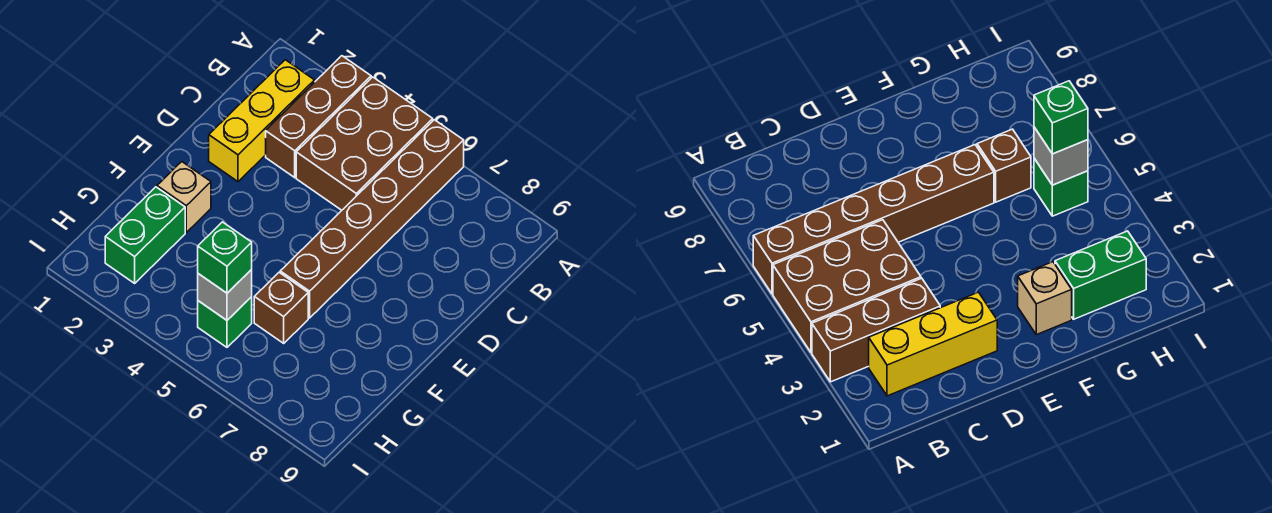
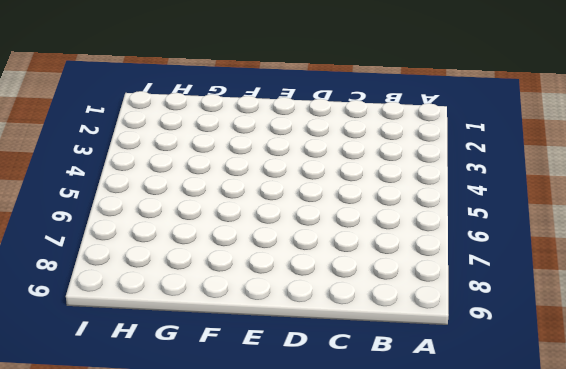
none -> brown brick A3:C3 level 1
none -> brown brick A4:C5 level 1

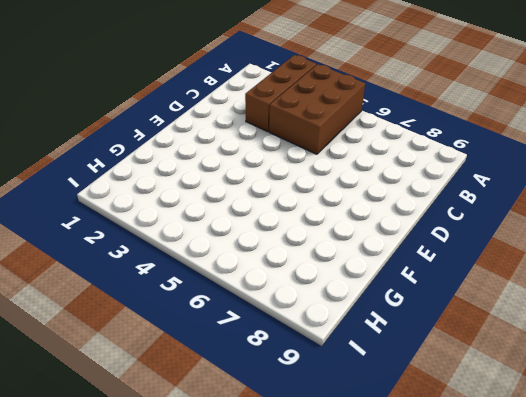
none -> brown brick A6:F6 level 1
none -> yellow brick B2:D2 level 1

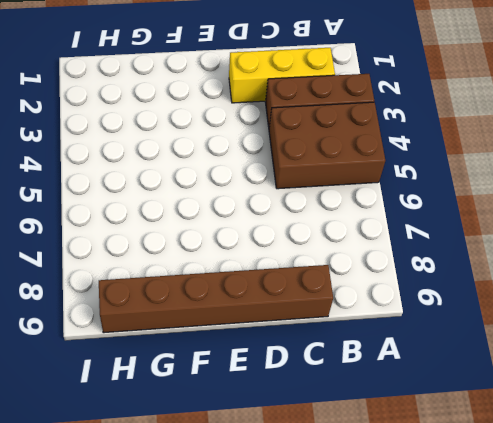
brown brick C9:H9 level 1 -> brown brick A6:F6 level 1
none -> tan brick F2 level 1
none -> green brick G2:H2 level 1

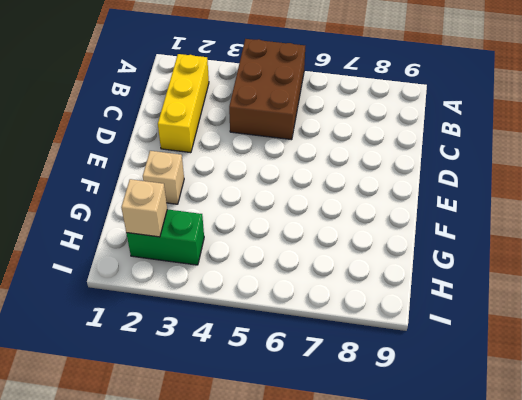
green brick H2:H3 level 1 -> green brick G2:H2 level 1
tan brick H2 level 2 -> none
none -> brown brick A3:C3 level 1
none -> brown brick A6:F6 level 1

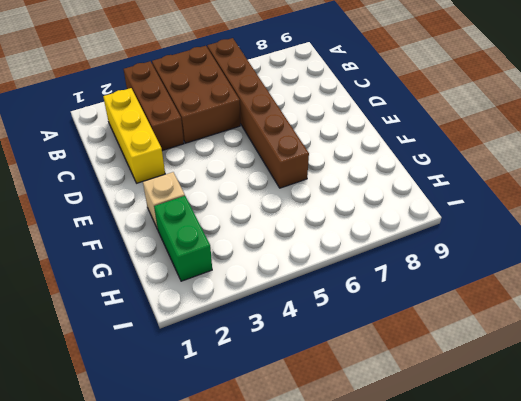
none -> brown brick G6 level 1
none -> green brick H5 level 1

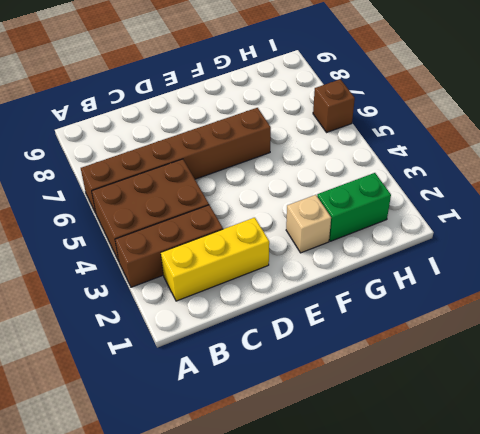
brown brick I6 level 1 -> brown brick G6 level 1
none -> green brick H5 level 1
none -> grey brick H5 level 2

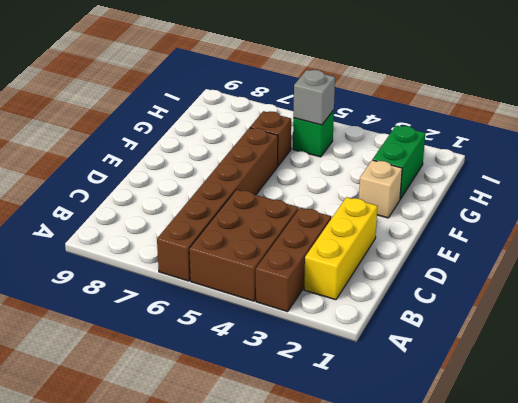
none -> green brick H5 level 3

